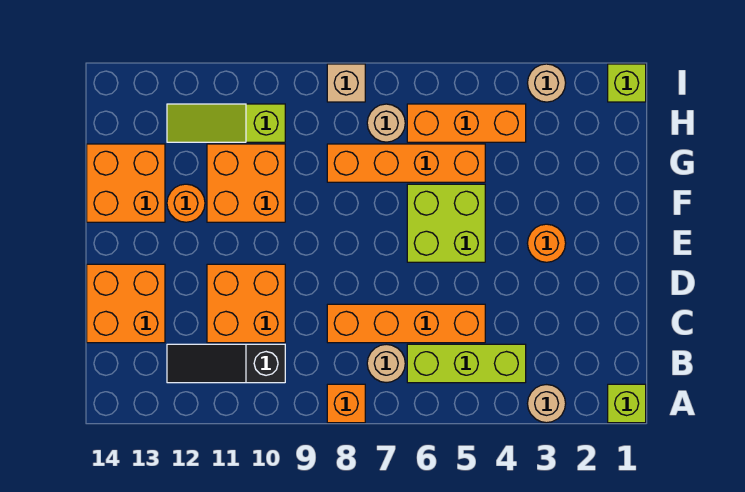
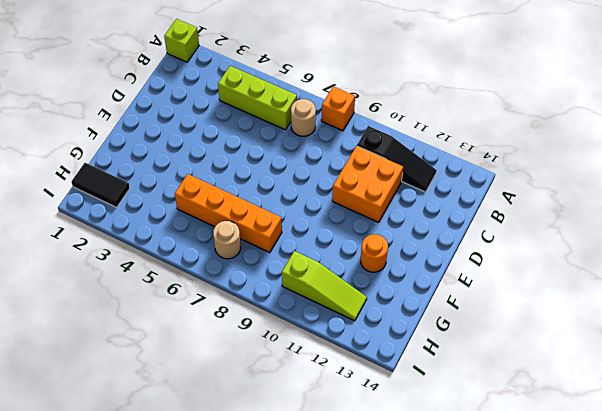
black tile H1:H2 level 1 -> none
none -> tan round brick A3 level 1
none -> orange brick C5:C8 level 1
none -> orange brick C13:D14 level 1

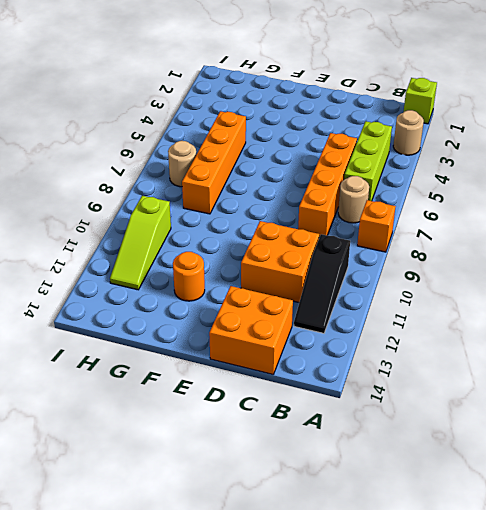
none -> orange round brick E3 level 1
none -> lime brick E5:F6 level 1
none -> orange brick F10:G11 level 1

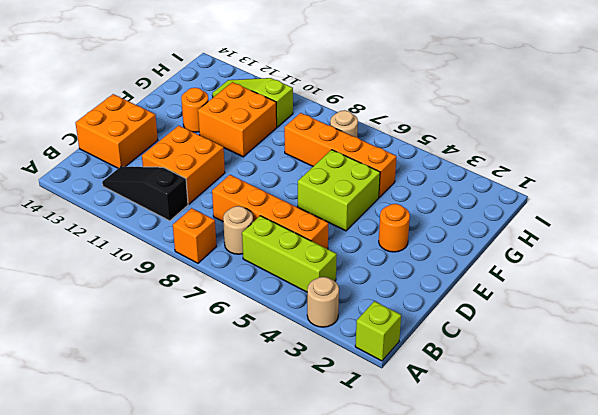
none -> orange brick F13:G14 level 1
none -> orange brick H4:H6 level 1
none -> lime brick I1 level 1

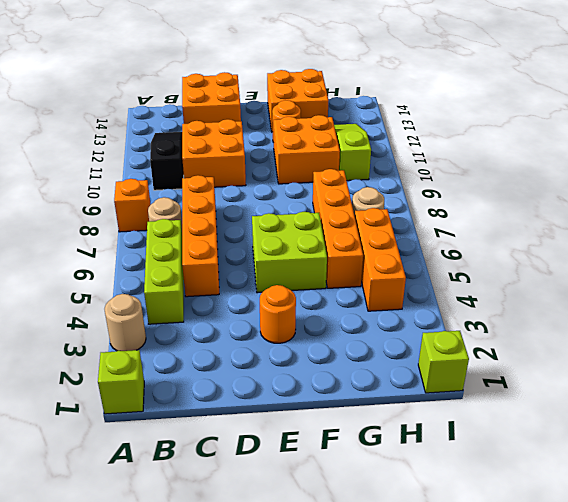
none -> tan round brick I3 level 1
none -> tan brick I8 level 1

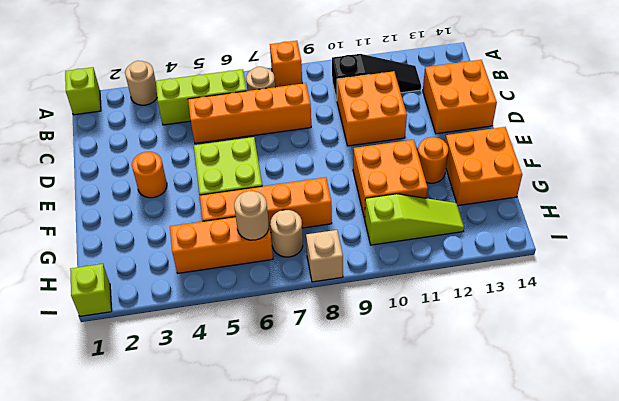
tan round brick H6 level 2 -> tan round brick I3 level 1

